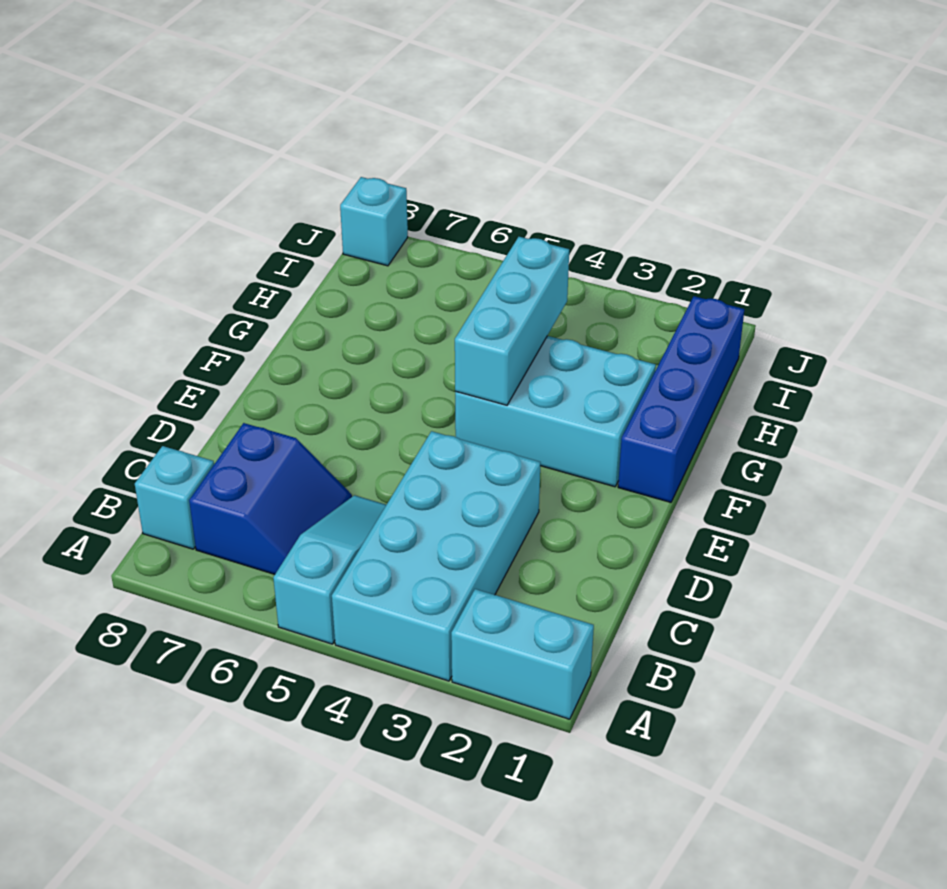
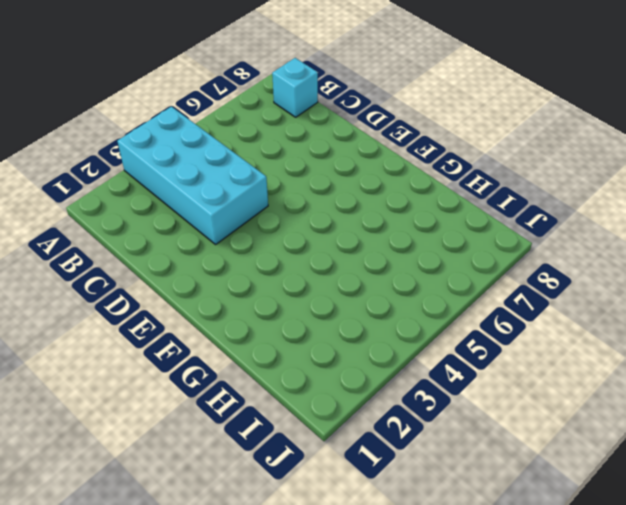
none -> cyan brick A1:A2 level 1
none -> cyan slope A5:C5 level 1 top A

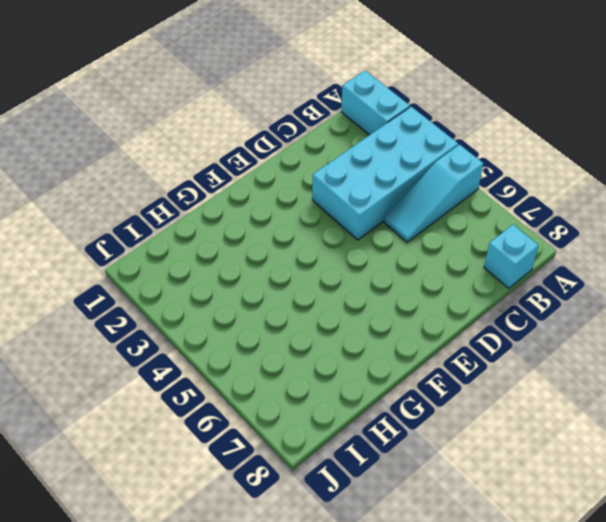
none -> blue slope B6:C7 level 1 top 7
none -> blue brick F1:I1 level 1

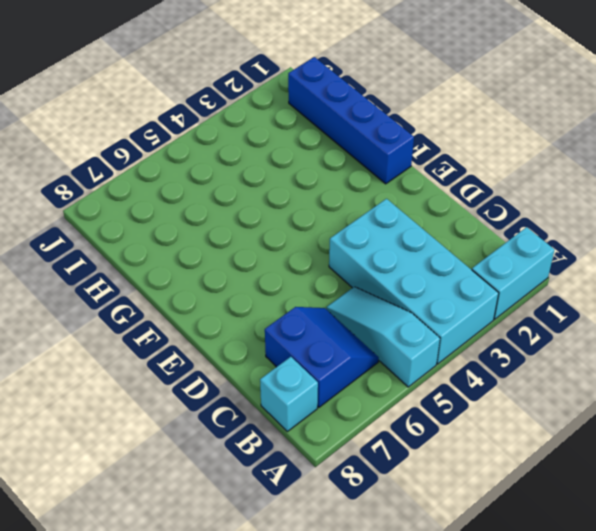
none -> cyan brick F2:G4 level 1
none -> cyan brick J8 level 1

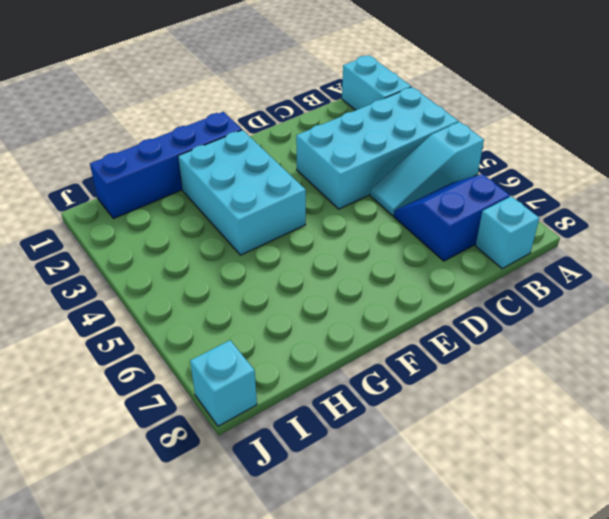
none -> cyan brick F4:H4 level 2

